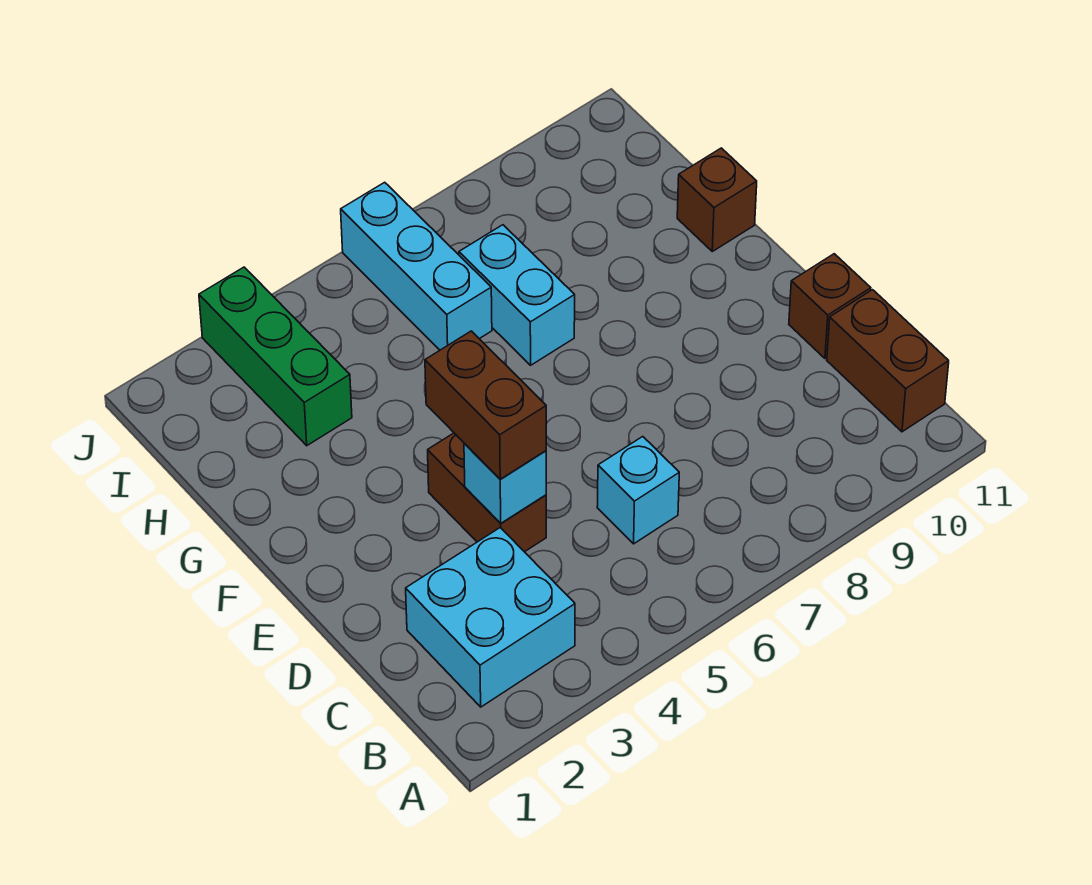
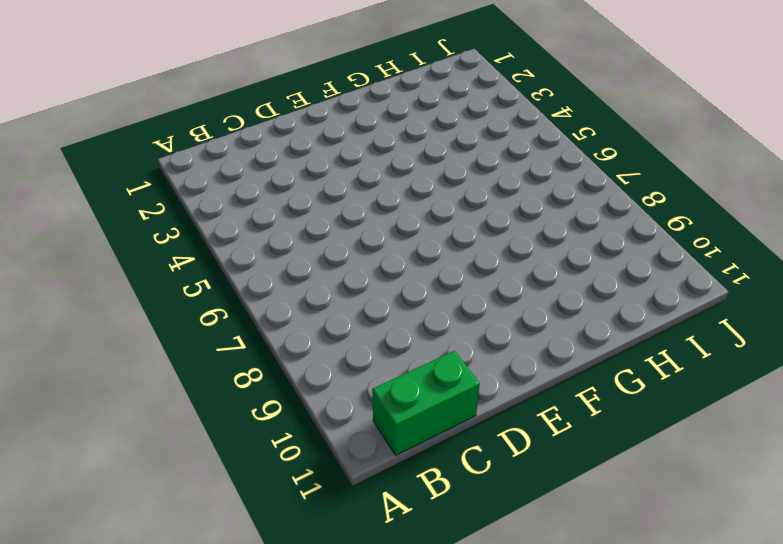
green brick B11:C11 level 1 -> brown brick B11:C11 level 1
none -> cyan brick B2:C3 level 1
none -> cyan brick C6 level 1

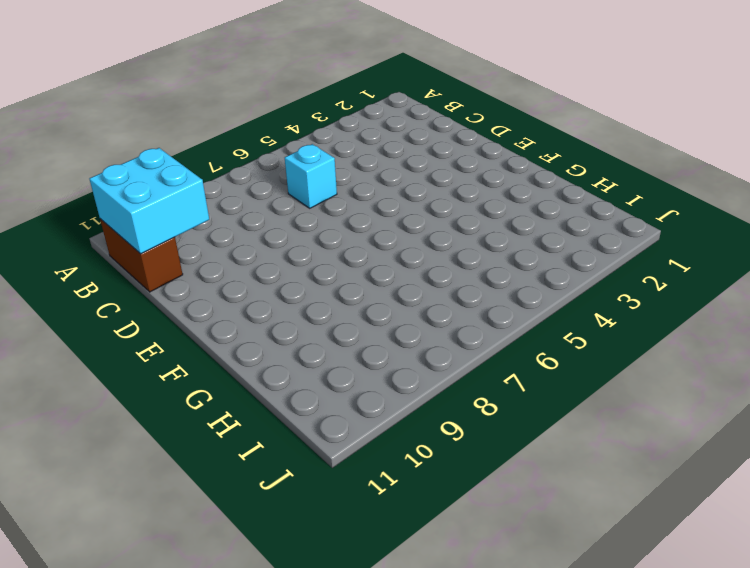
cyan brick B10:C11 level 2 -> cyan brick B2:C3 level 1
none -> brown brick D4:E4 level 1
none -> brown brick D11 level 1

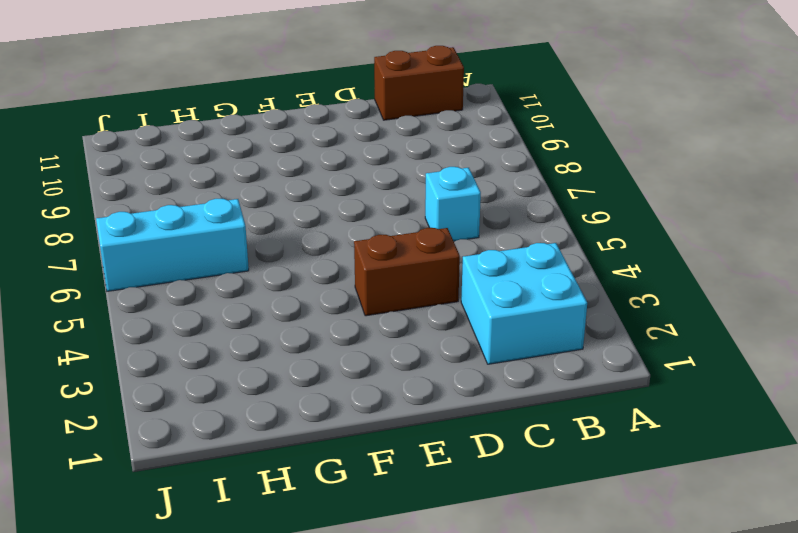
none -> brown brick D11 level 1
none -> cyan brick G7:H7 level 1

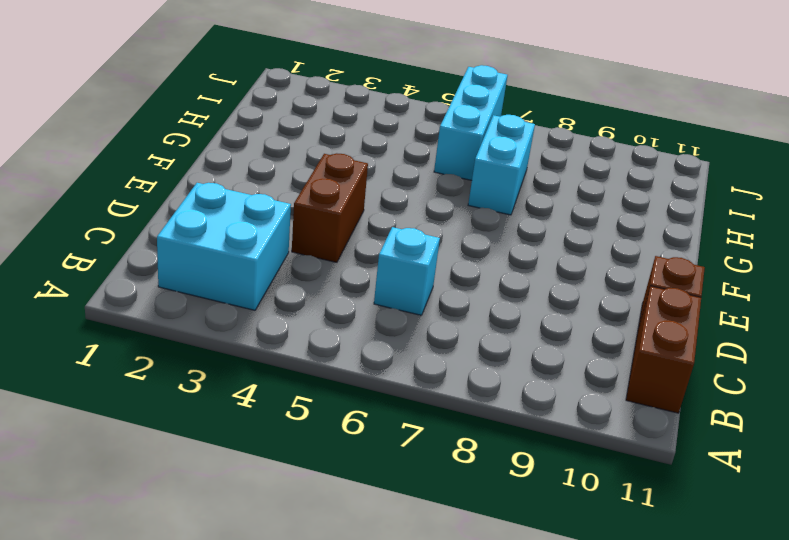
none -> brown brick G11 level 1
none -> green brick H3:J3 level 1

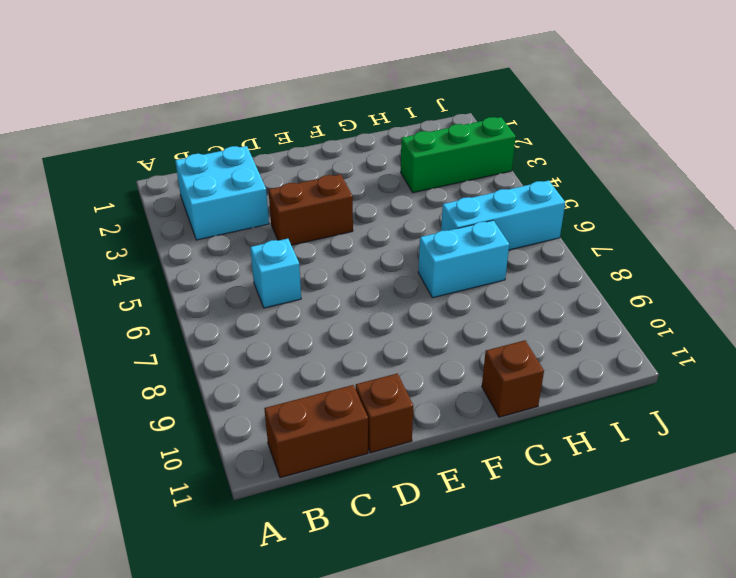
none -> cyan brick D4 level 2
none -> brown brick D4:E4 level 3

